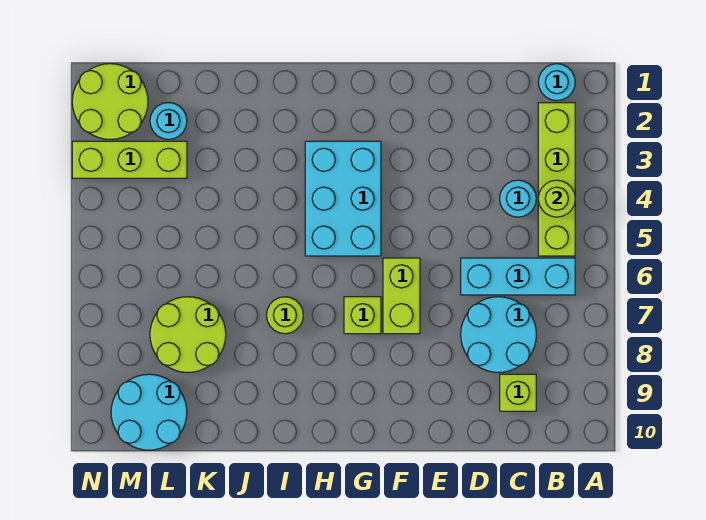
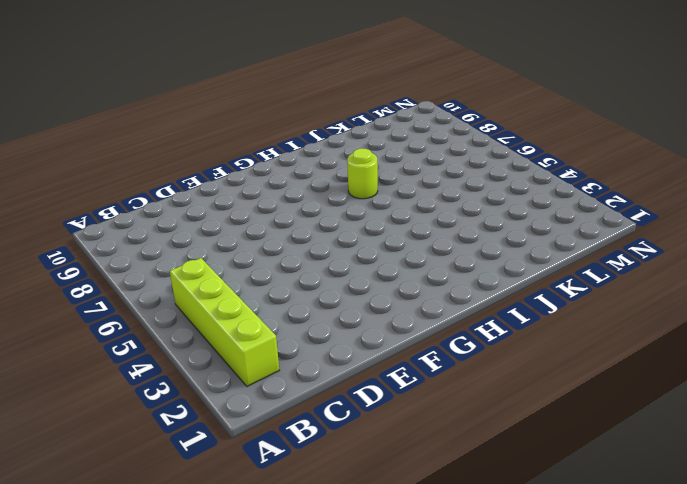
none -> cyan round brick B1 level 1
none -> cyan brick B6:D6 level 1
none -> cyan round brick C4 level 1

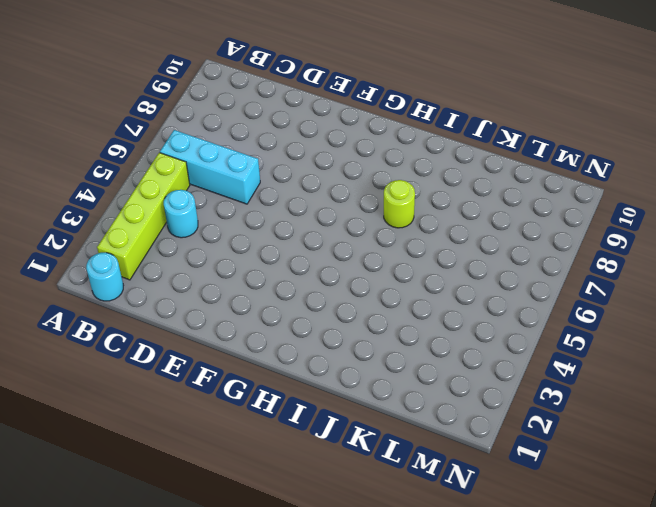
none -> cyan round brick C7:D8 level 1
none -> lime brick C9 level 1
none -> lime brick F6:F7 level 1

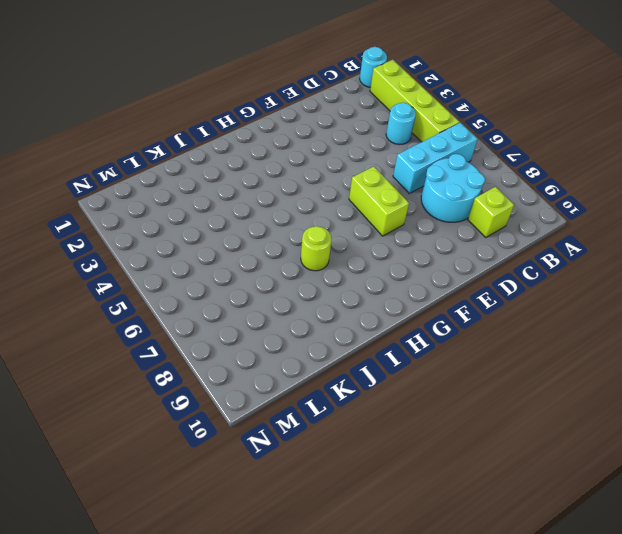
none -> cyan brick G3:H5 level 1
none -> lime brick G7 level 1
none -> lime round brick K7:L8 level 1

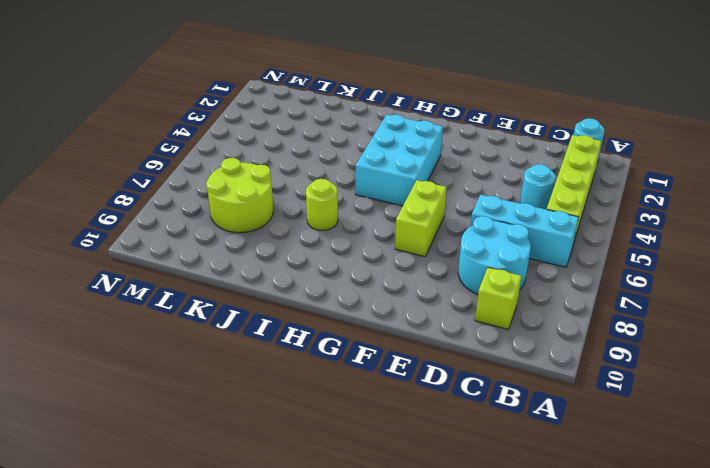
none -> lime brick G7 level 1
none -> cyan round brick L2 level 1
none -> lime brick L3:N3 level 1

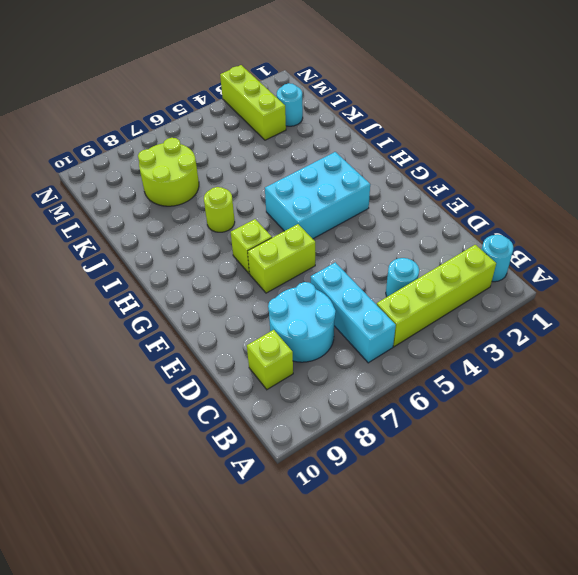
none -> cyan round brick L9:M10 level 1
none -> lime round brick M1:N2 level 1
none -> lime round brick B4 level 2

